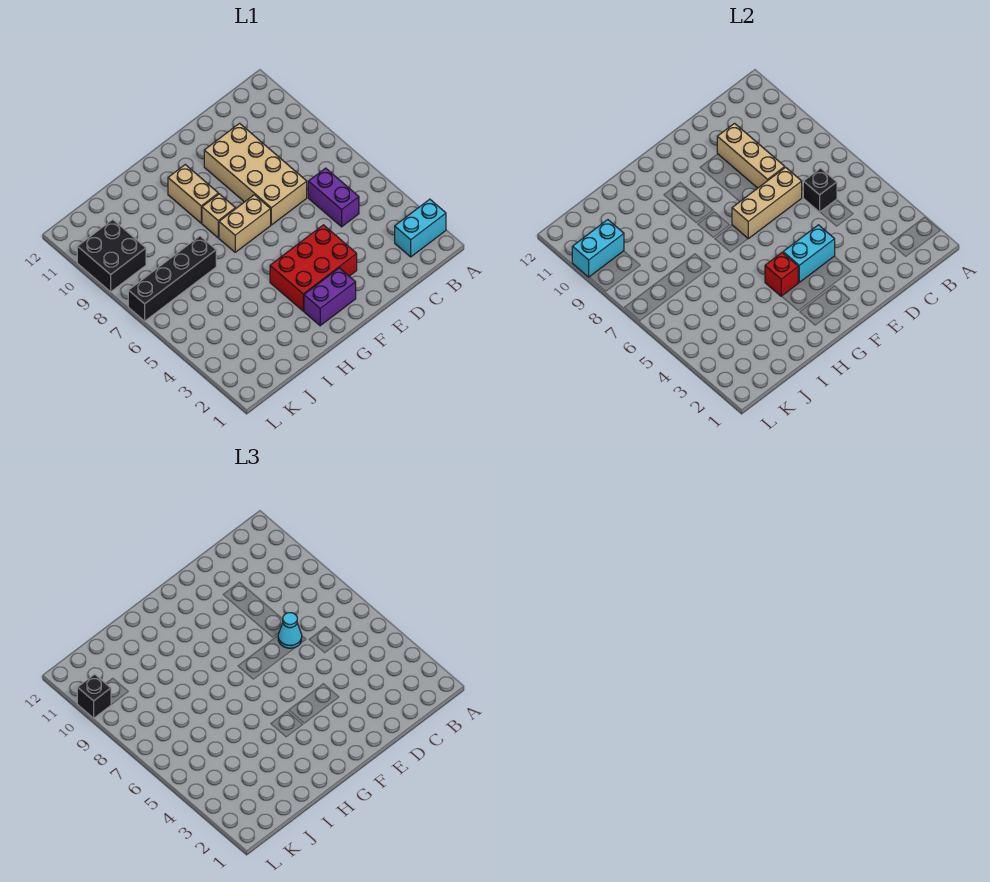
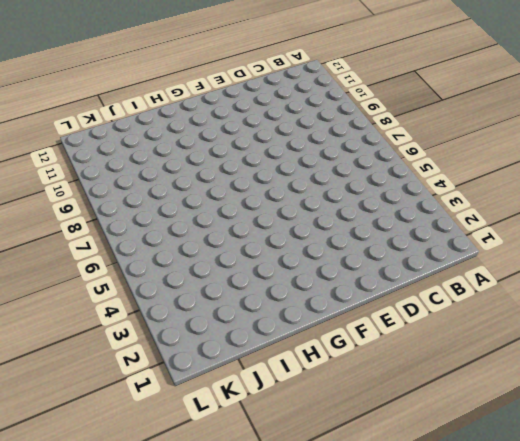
none -> cyan brick A2:B2 level 1
none -> purple brick C5:C6 level 1
none -> tan brick D7:E10 level 1

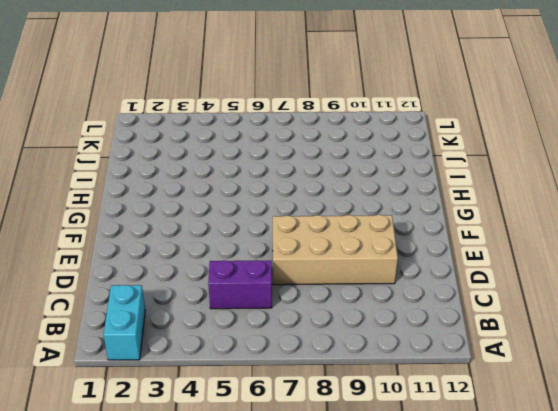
none -> red brick E3:G4 level 1
none -> purple brick F2:G2 level 1
none -> tan brick F7:G7 level 1

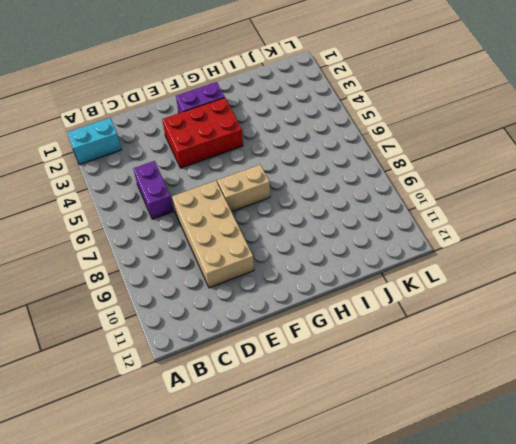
none -> tan brick G8 level 1
none -> tan brick G9:G10 level 1
none -> black brick I7:L7 level 1

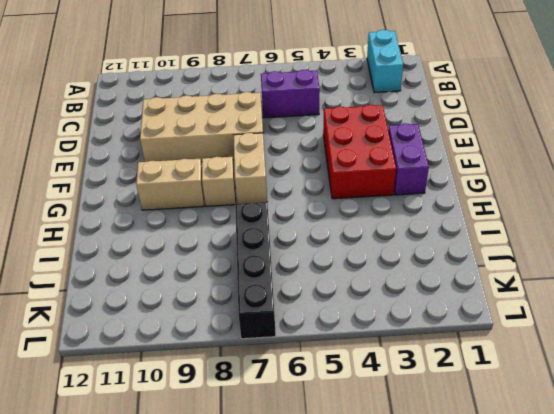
none -> black brick K9:L10 level 1
none -> black brick C6 level 2
none -> tan brick D7:F7 level 2

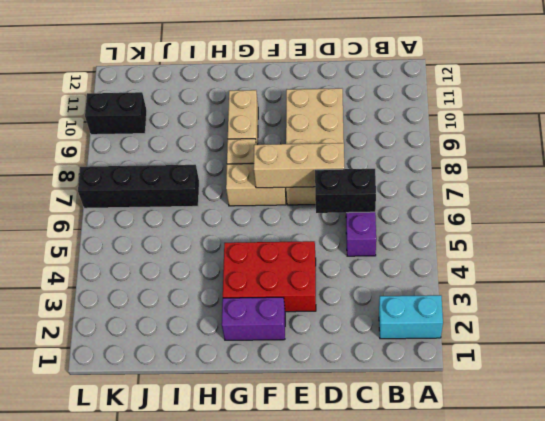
black brick C6:D6 level 2 -> black brick C6 level 2
black brick K10:L10 level 1 -> black brick K9:L10 level 1
none -> tan brick D8:D10 level 2
none -> cyan brick E4:F4 level 2
none -> red brick G4 level 2

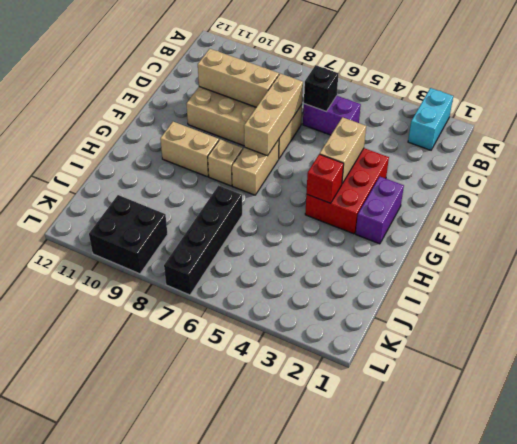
tan brick E4:F4 level 2 -> cyan brick E4:F4 level 2
none -> cyan brick K10:L10 level 2
none -> cyan cone D7 level 3
none -> black brick L10 level 3

